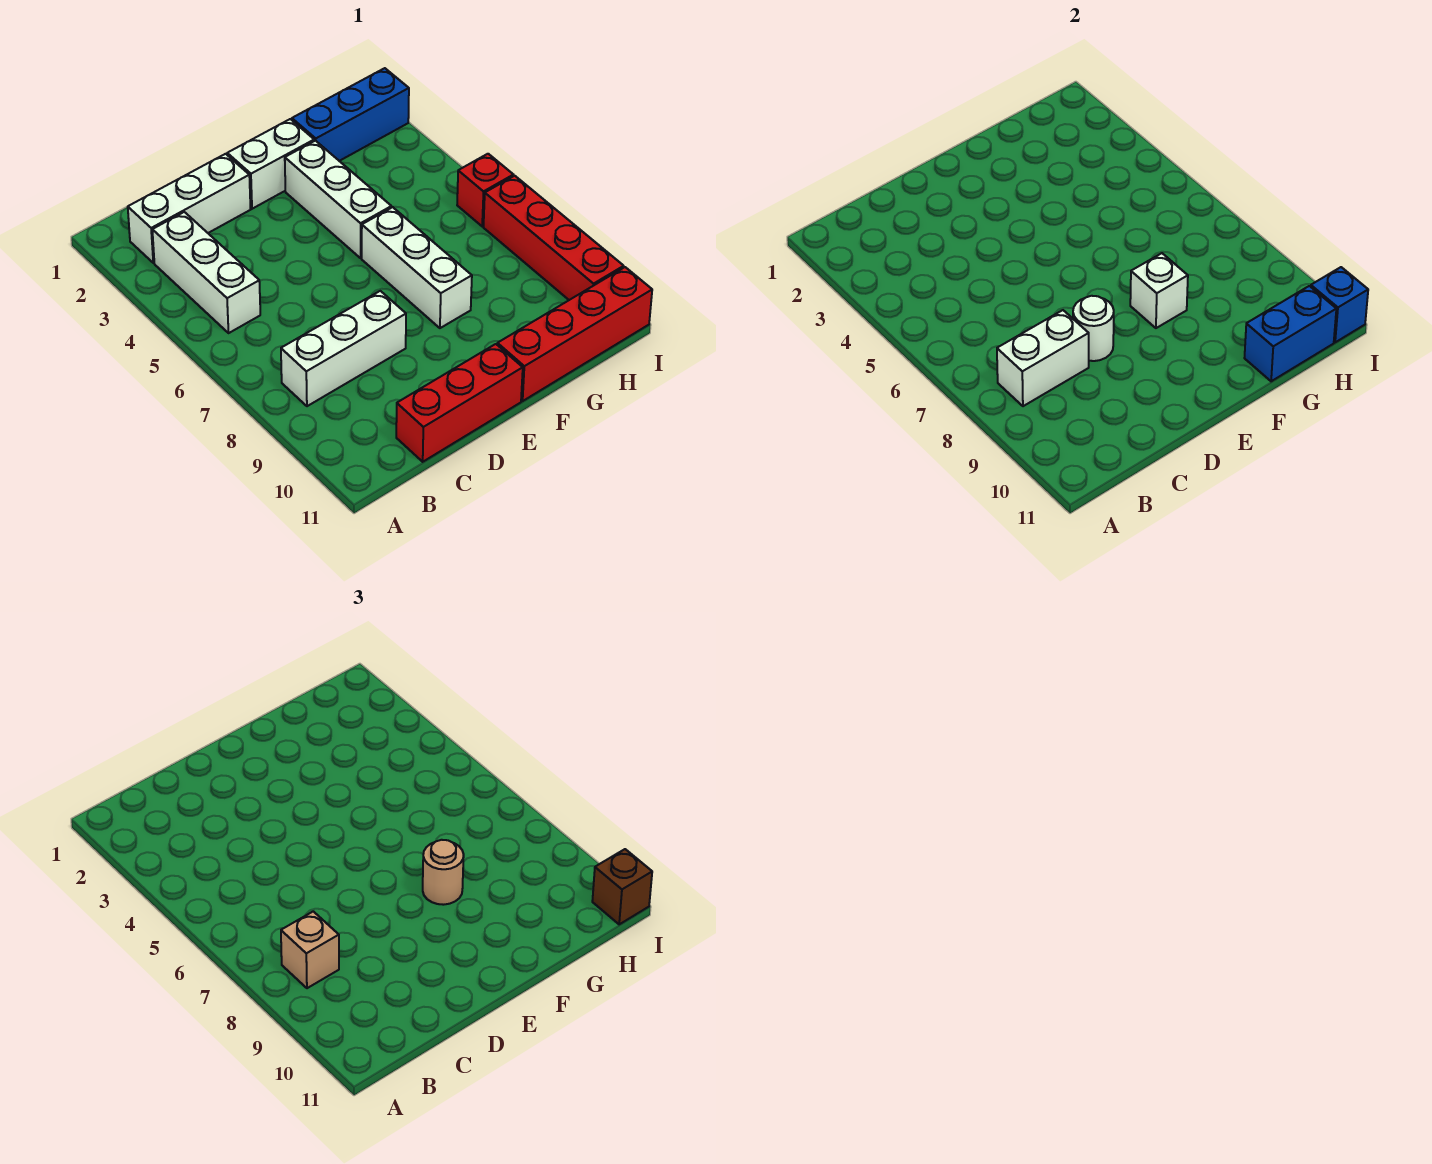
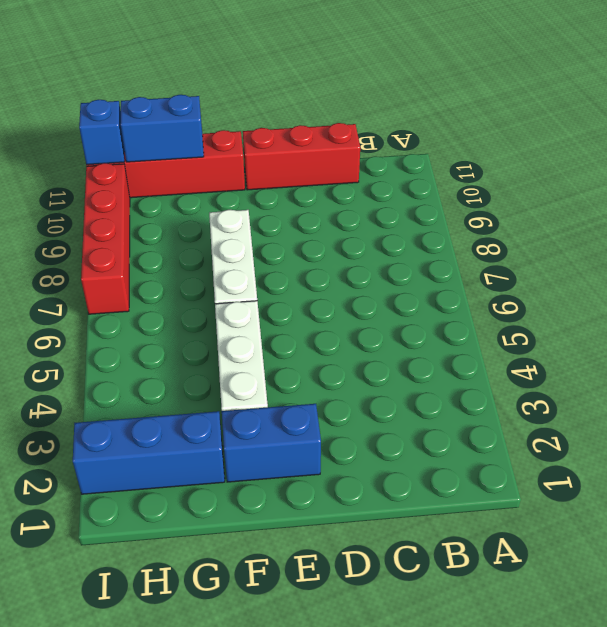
blue brick E2:F2 level 1 -> white brick E2:F2 level 1
none -> white brick B2:D2 level 1
none -> white brick B3:B5 level 1
none -> white brick B8:D8 level 1

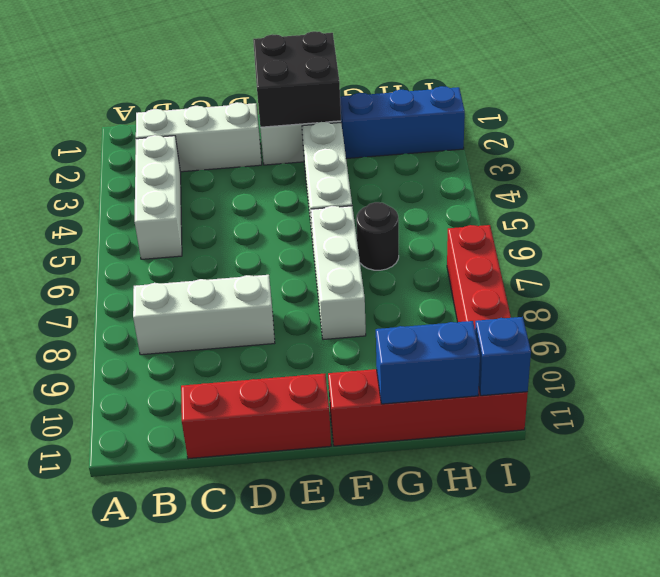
black brick E1:F2 level 2 -> none
black round brick G6 level 1 -> none
none -> red brick I6 level 1
none -> white brick B8:C8 level 2
none -> white round brick D8 level 2

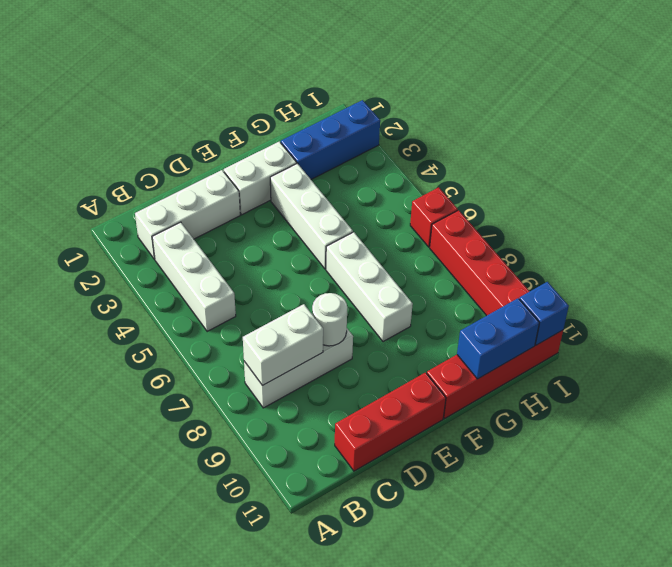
none -> white brick F8 level 2
none -> tan brick B8 level 3
none -> tan round brick F8 level 3

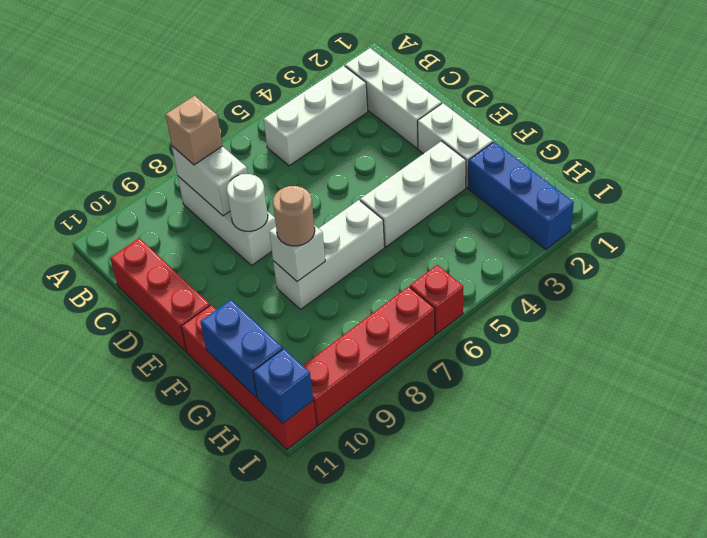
none -> brown brick I11 level 3

